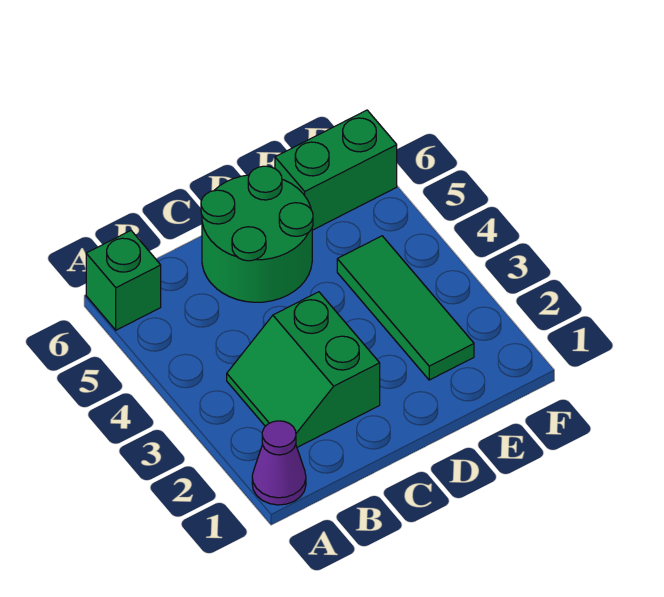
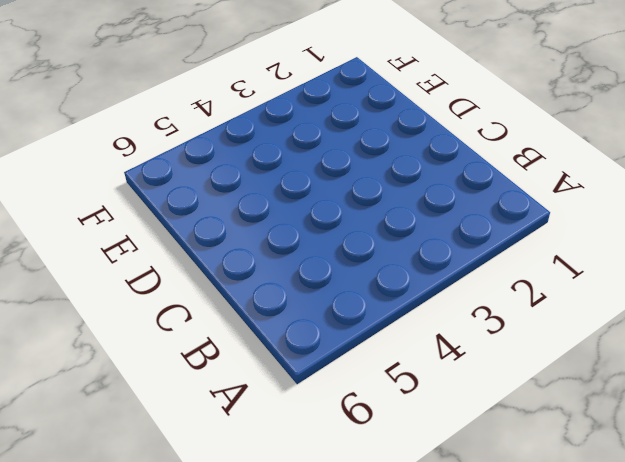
none -> purple cone A1 level 1
none -> green brick A6 level 1

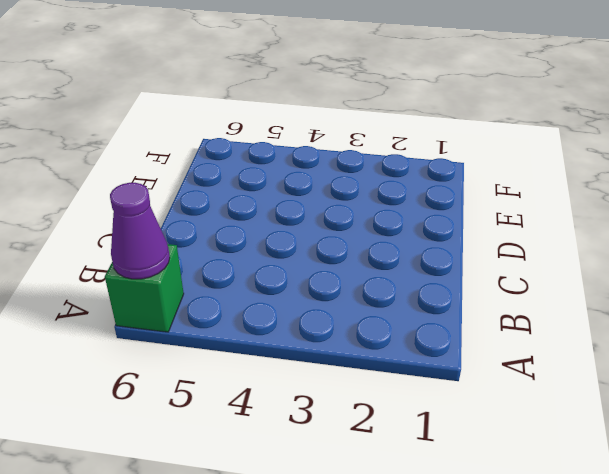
purple cone A6 level 2 -> purple cone A1 level 1
none -> green slope B2:C3 level 1 top C
none -> green round brick C5:D6 level 1

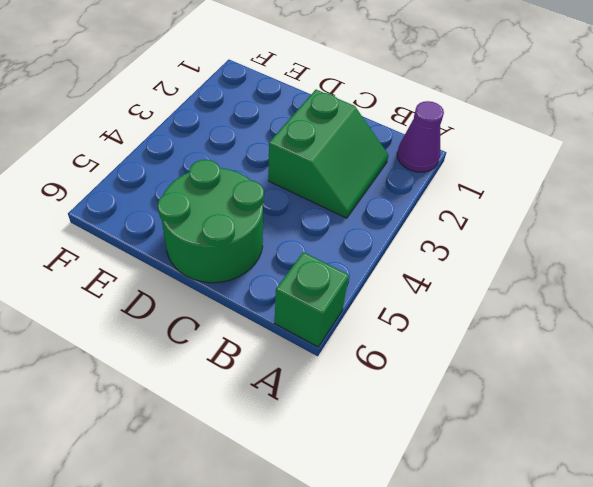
none -> green tile E2:E4 level 1
none -> green brick E6:F6 level 1

